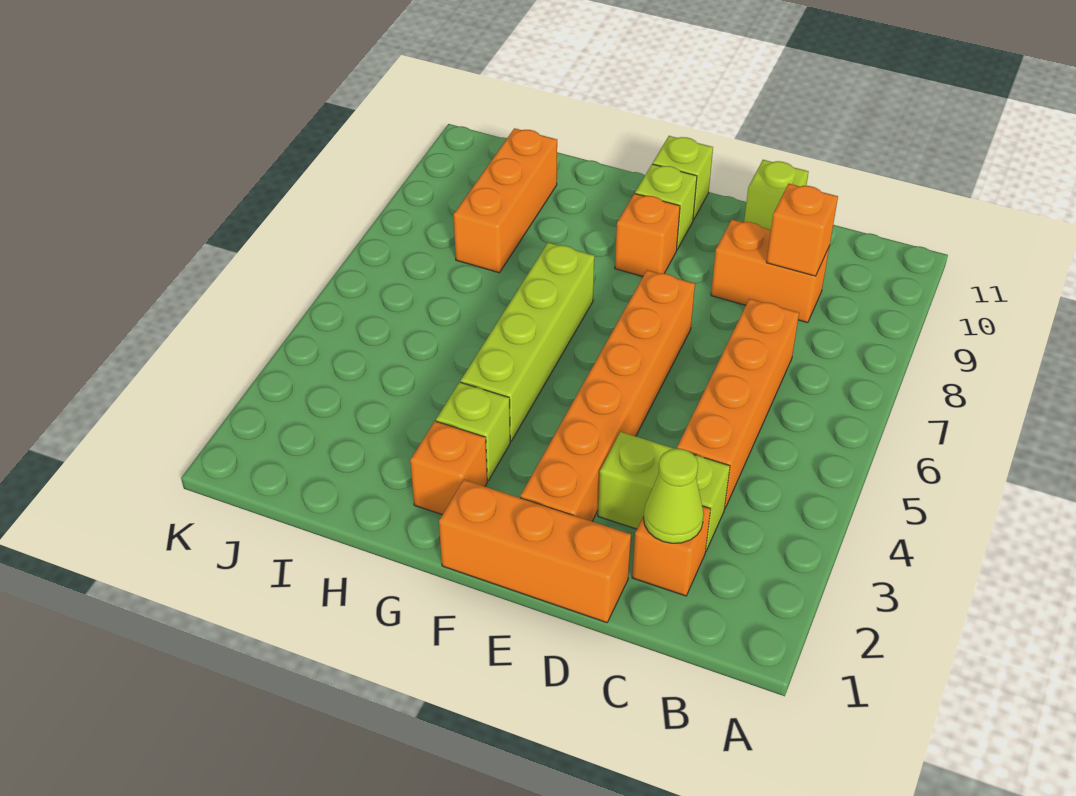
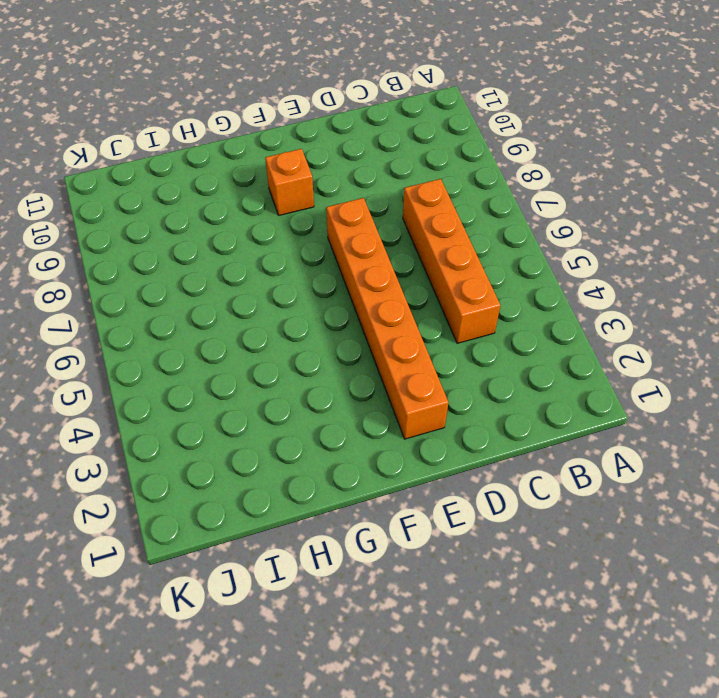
none -> orange brick C2 level 1
none -> lime brick C3:D3 level 1
none -> orange brick C9:D9 level 1

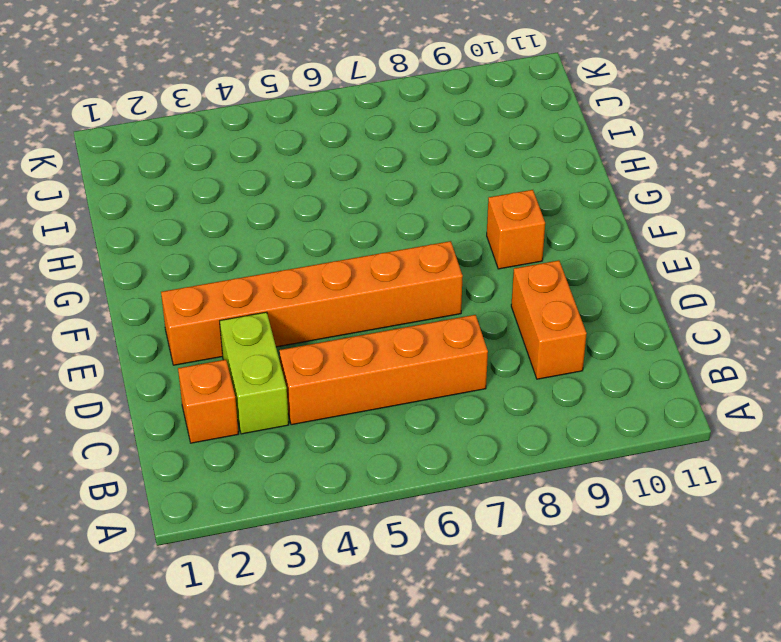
none -> orange brick D1:F1 level 1
none -> lime brick D11 level 1
none -> lime brick F10 level 1

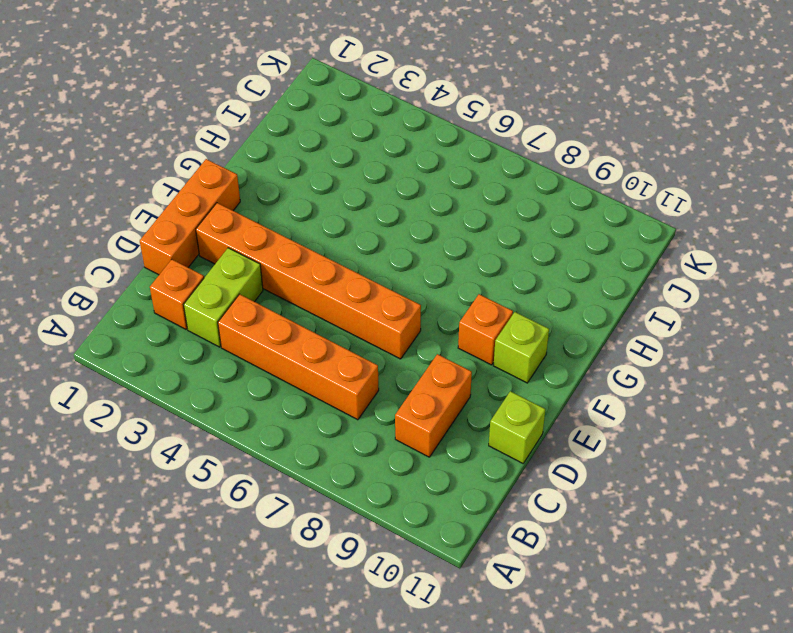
none -> lime brick F11 level 1
none -> orange brick G2 level 1
none -> lime brick G3 level 1

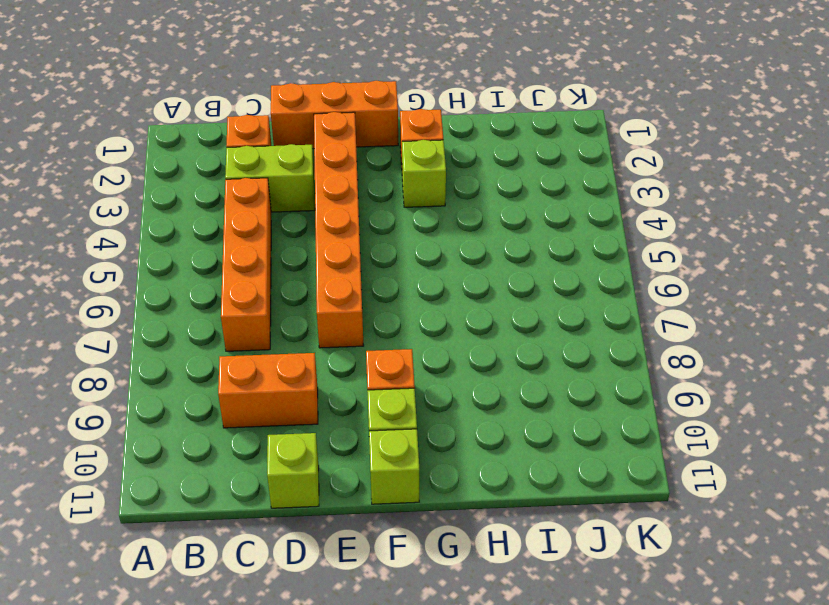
none -> lime brick G4:G7 level 1
none -> orange brick I8:I10 level 1
none -> lime cone C2 level 2

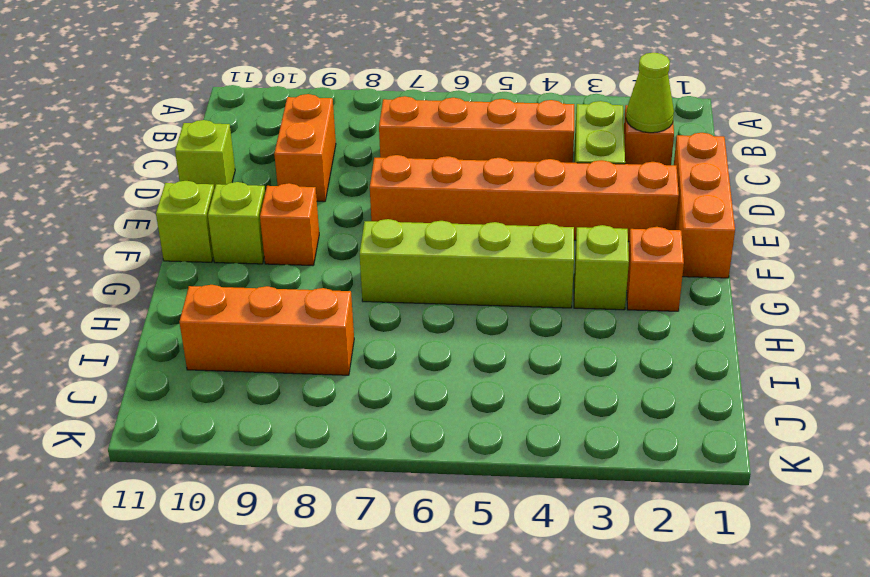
none -> orange brick C9 level 2

